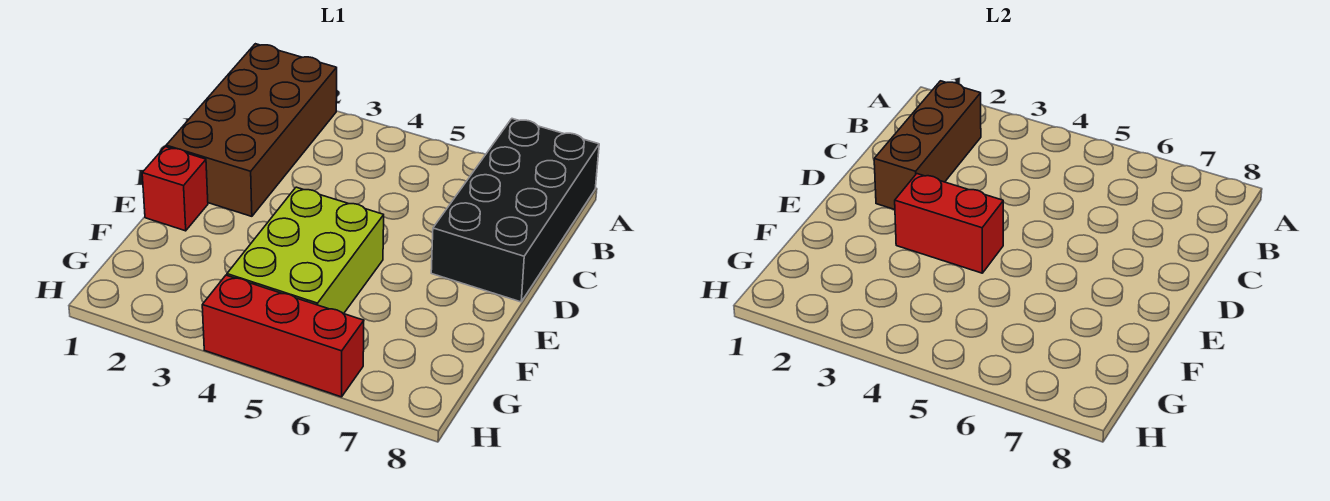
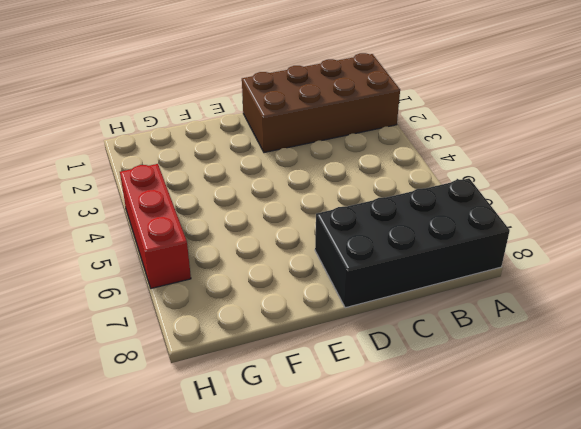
none -> red brick E1 level 1
none -> lime brick E4:G5 level 1

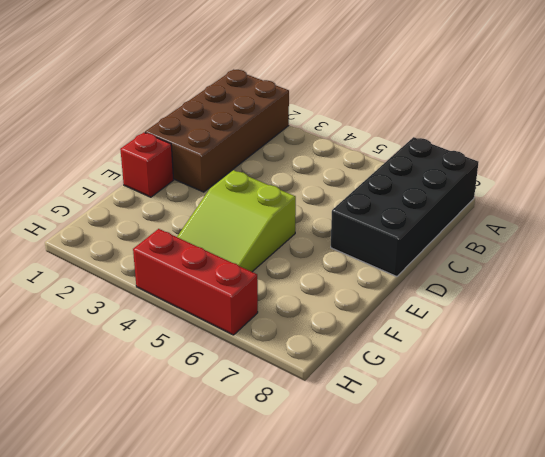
lime slope E4:G5 level 1 top E -> lime brick E4:G5 level 1
none -> brown brick B2:D2 level 2
none -> red brick E3:E4 level 2

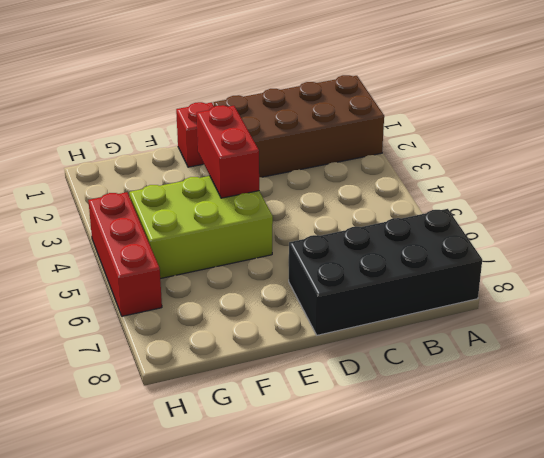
none -> brown brick B2:D2 level 2

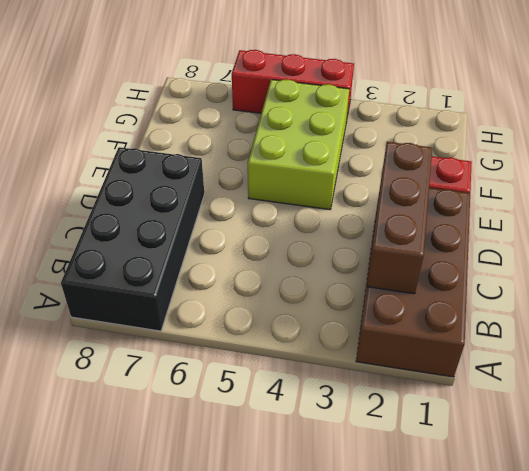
none -> red brick E3:E4 level 2

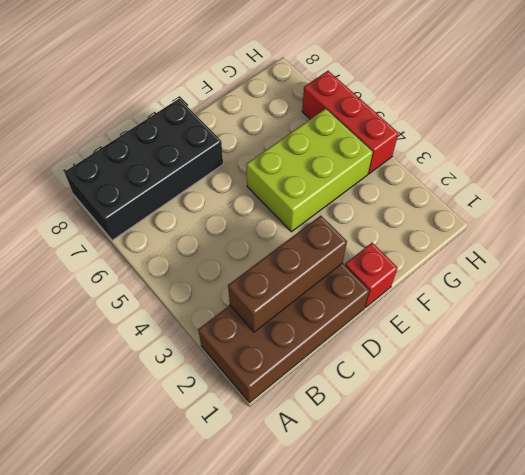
none -> red brick E3:E4 level 2

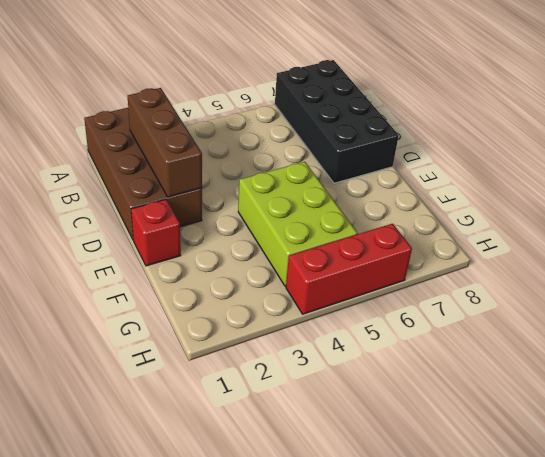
none -> red brick E3:E4 level 2

